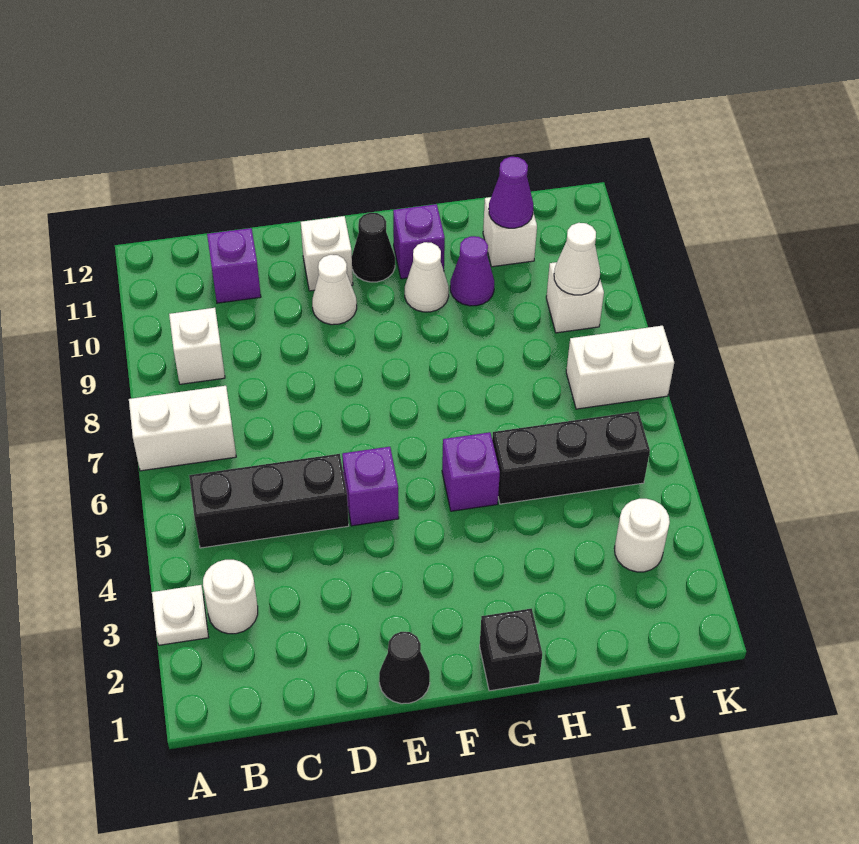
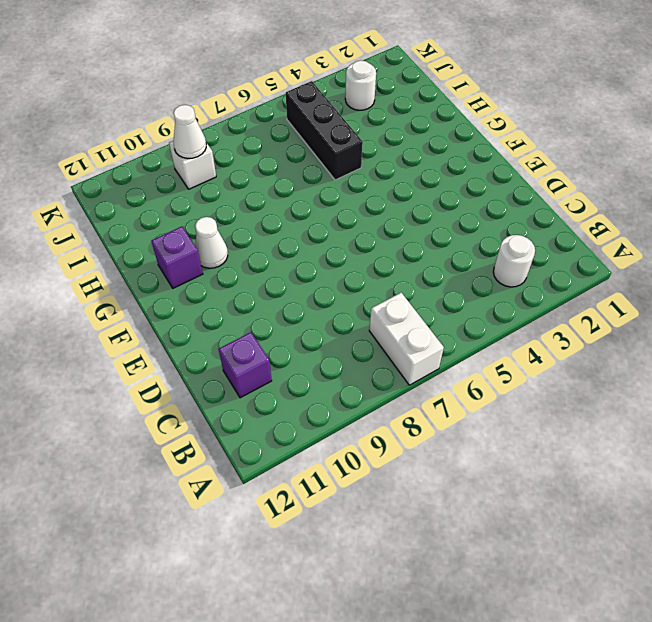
none -> white plate A3 level 1
none -> black brick B5:D5 level 1
none -> white brick B9 level 1

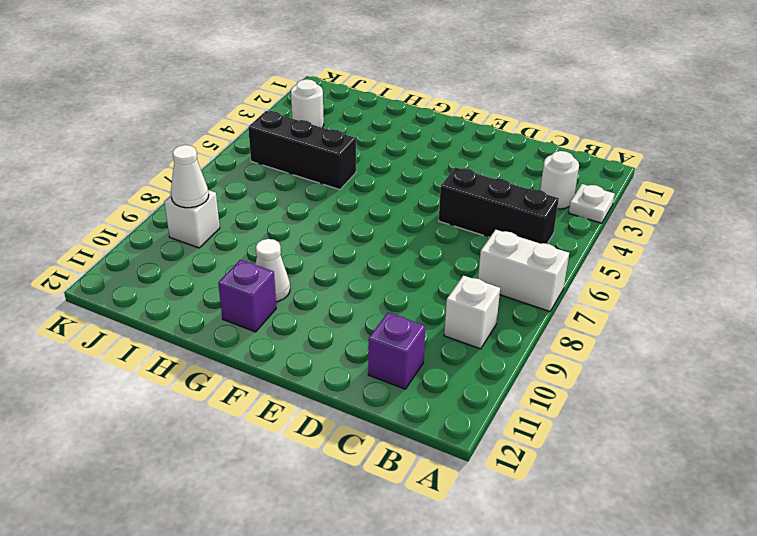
none -> black cone E1 level 1
none -> purple brick E5 level 1
none -> white cone E10 level 1

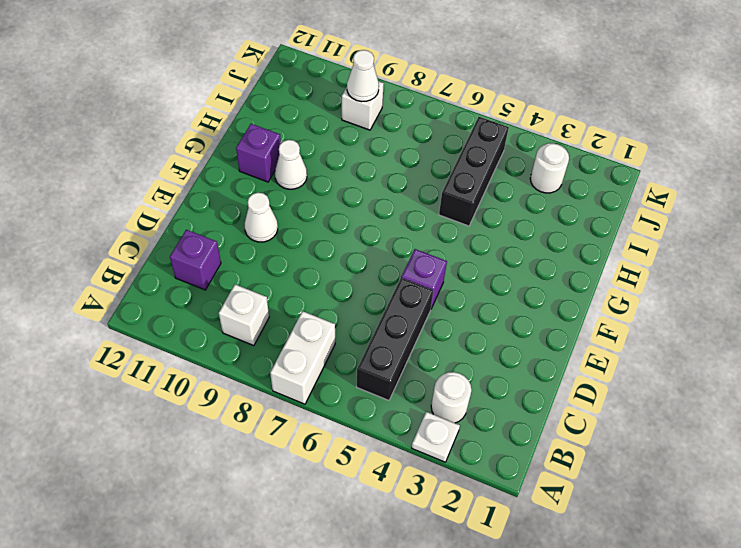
none -> black cone E1 level 1
none -> white brick E11 level 1
none -> black cone F11 level 1

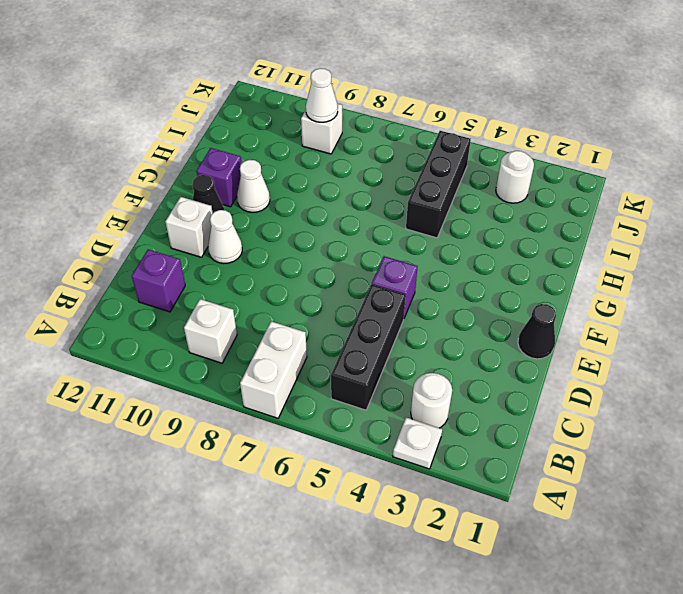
none -> black brick G1 level 1
none -> purple brick G5 level 1
none -> purple cone H10 level 1

